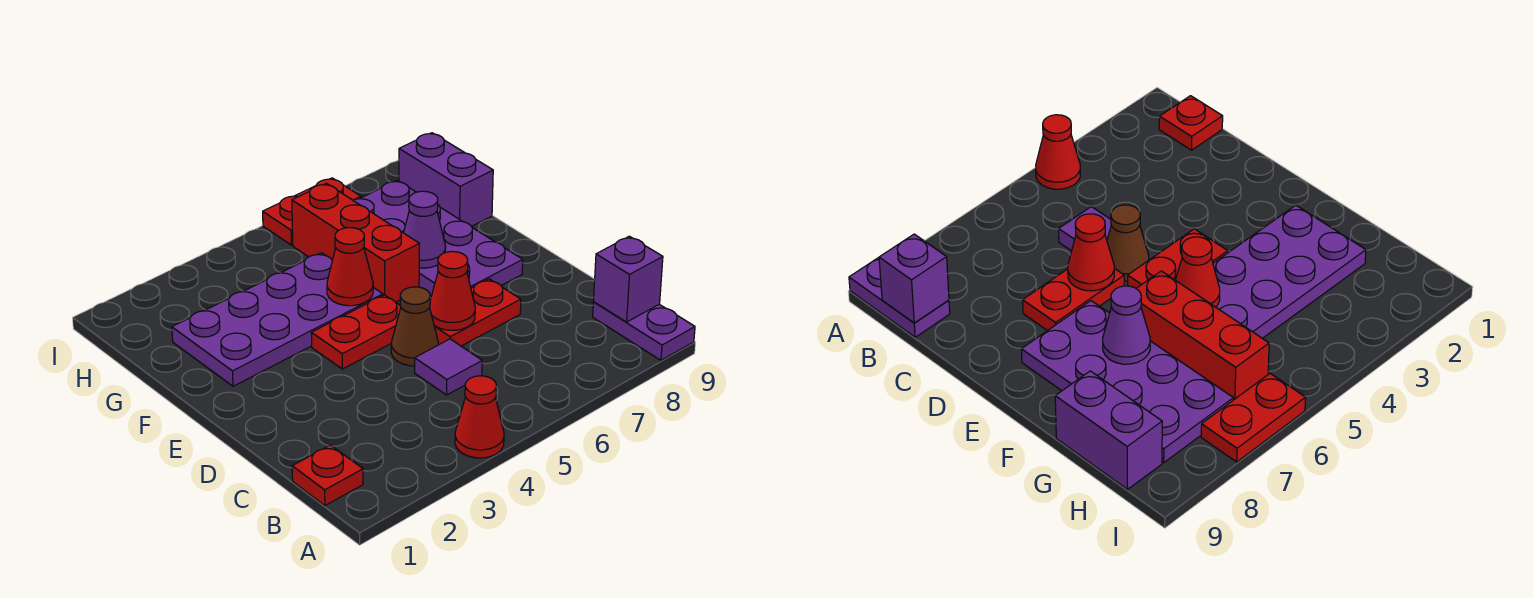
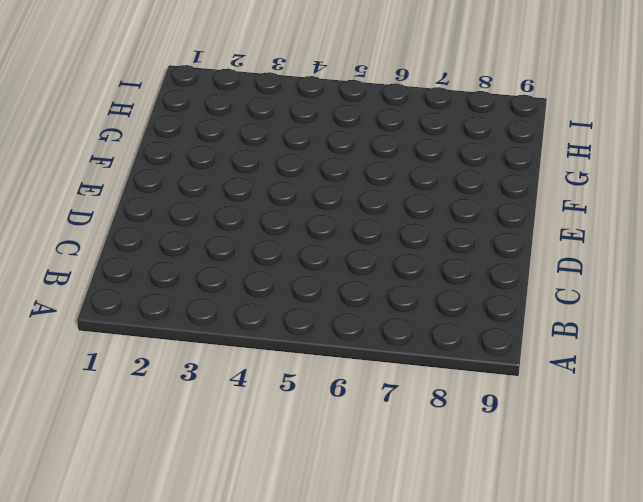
none -> red cone A4 level 1
none -> purple plate A9:B9 level 1
none -> red plate B1 level 1

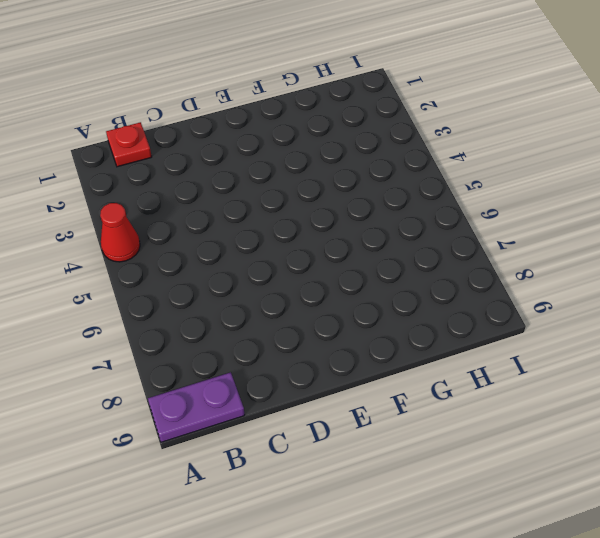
none -> purple tile C5 level 1
none -> brown cone D5 level 1
none -> red plate D6:D7 level 1

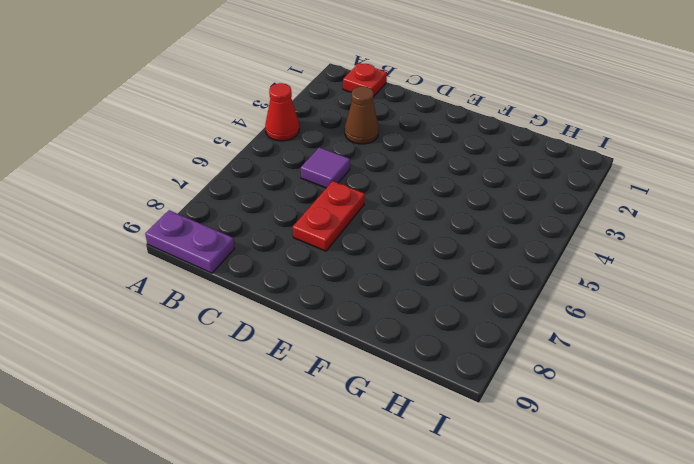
brown cone C3 level 1 -> brown cone D5 level 1
none -> red plate E4:E5 level 1
none -> purple plate E7:H8 level 1
none -> purple plate F2:G5 level 1

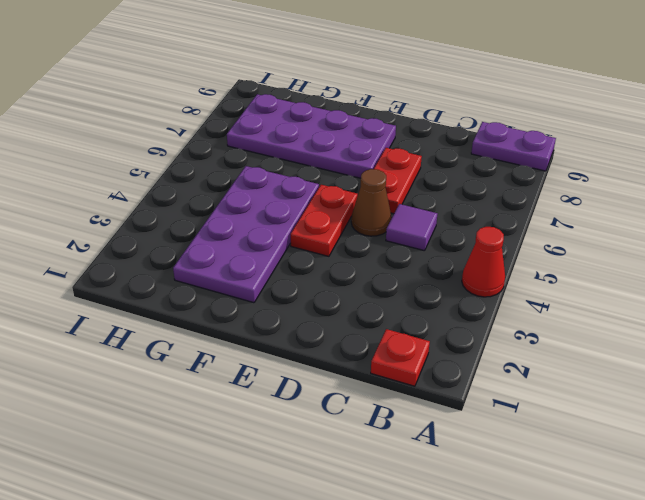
none -> red brick F6:H6 level 1
none -> purple brick G9:H9 level 1
none -> red plate I6:I7 level 1

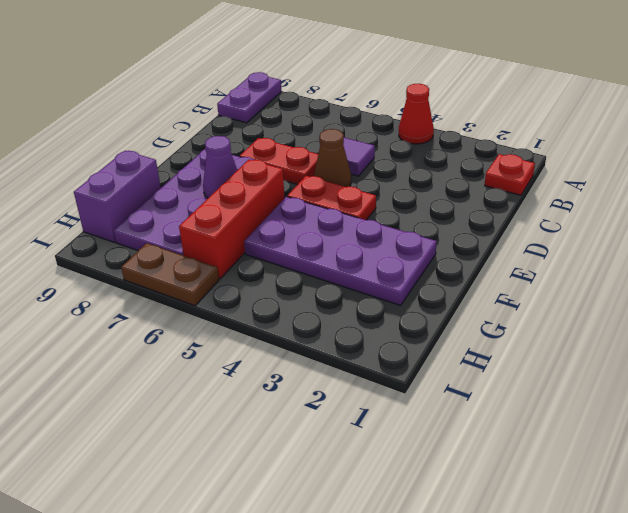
brown plate I6:I7 level 1 -> red plate I6:I7 level 1
none -> purple brick B9 level 2
none -> red cone D6 level 2
none -> red cone F5 level 2

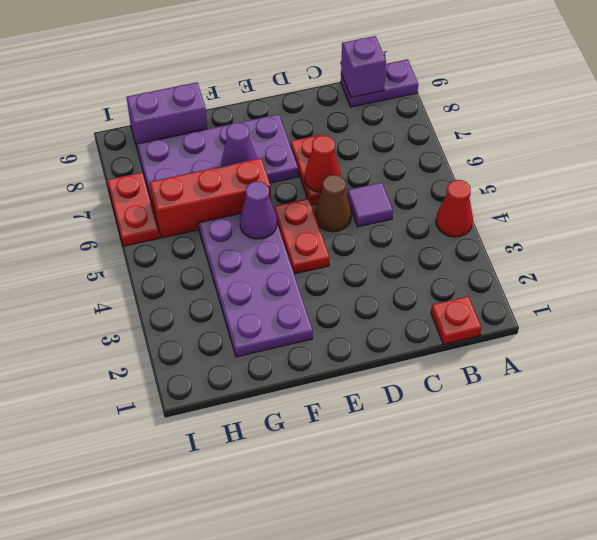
purple cone F5 level 2 -> red cone F5 level 2

